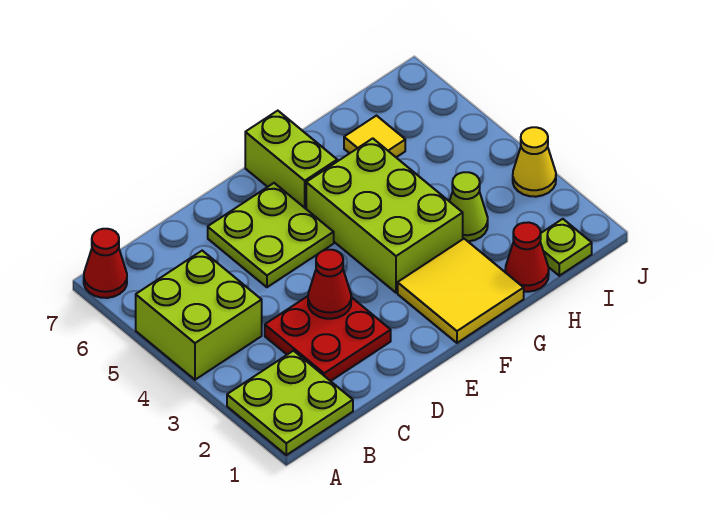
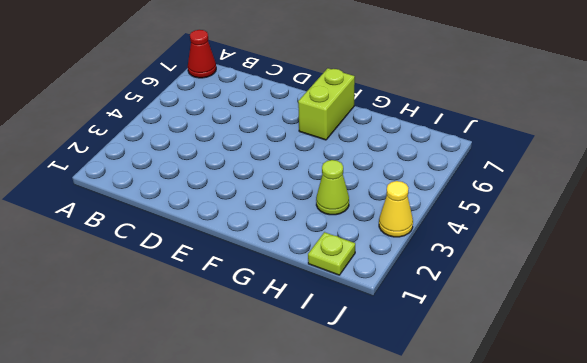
none -> lime plate A1:B2 level 1
none -> lime brick A4:B5 level 1
none -> red plate C2:D3 level 1

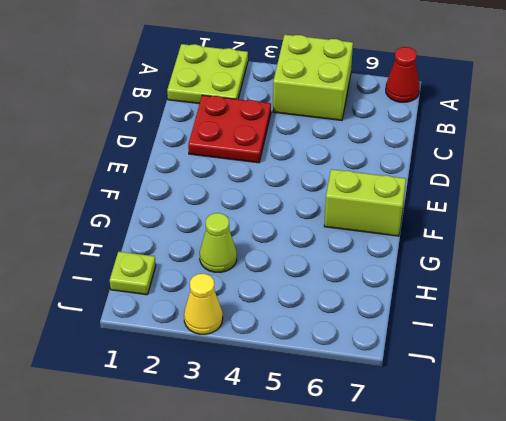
none -> lime plate D5:E6 level 1
none -> yellow tile F1:G2 level 1
none -> lime brick F3:G5 level 1

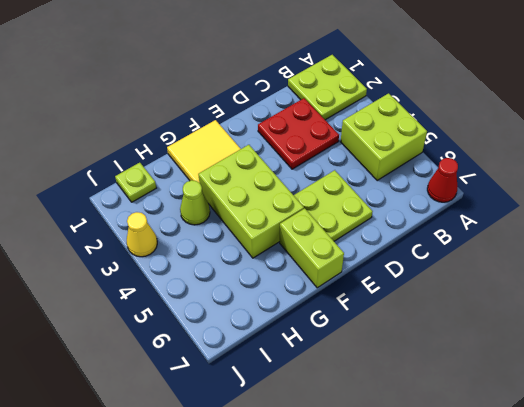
none -> red cone H1 level 1
none -> yellow tile H6 level 1
none -> red cone D3 level 2

